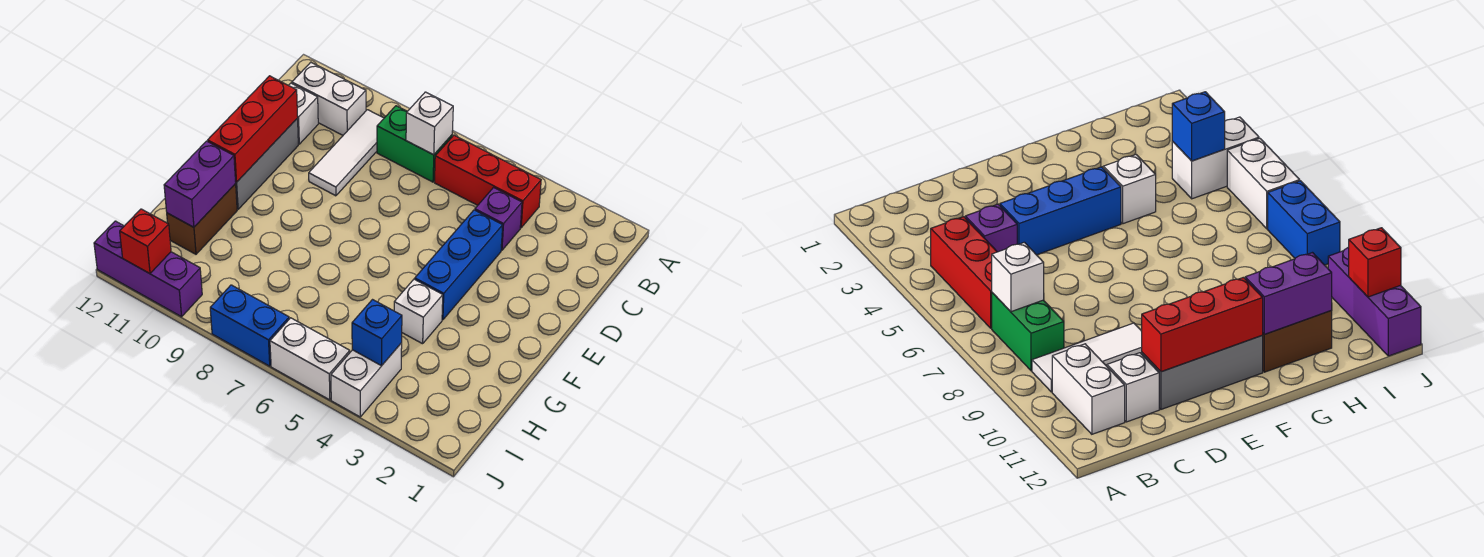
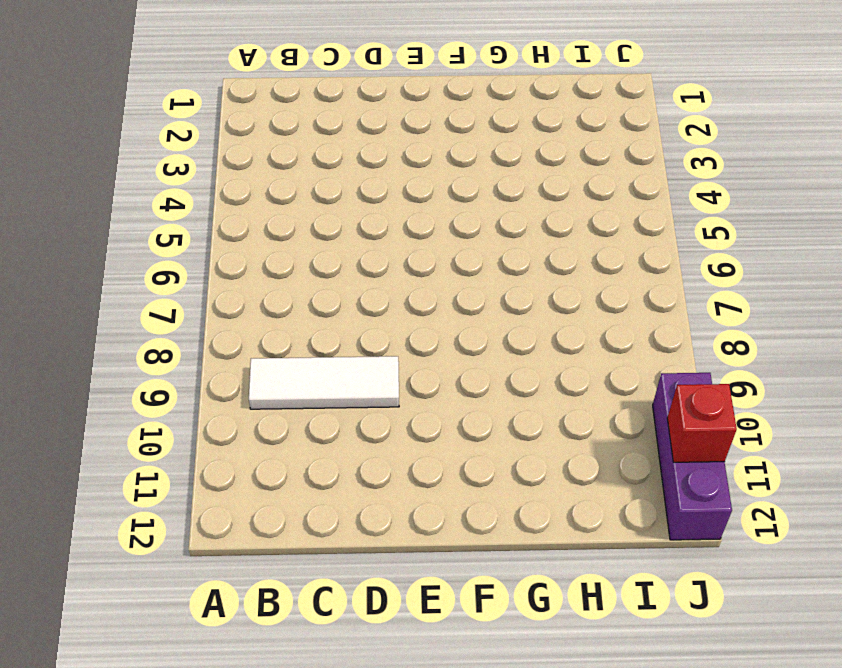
none -> red brick B4:B6 level 1
none -> green brick B7:B8 level 1
none -> white brick B10:B11 level 1

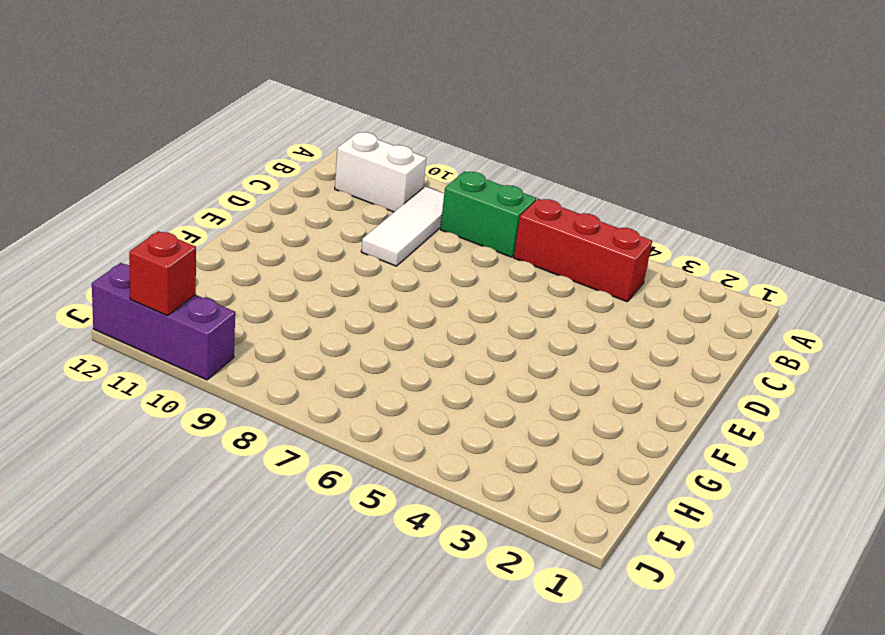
none -> purple brick C4 level 1
none -> white brick C11 level 1
none -> blue brick D4:F4 level 1

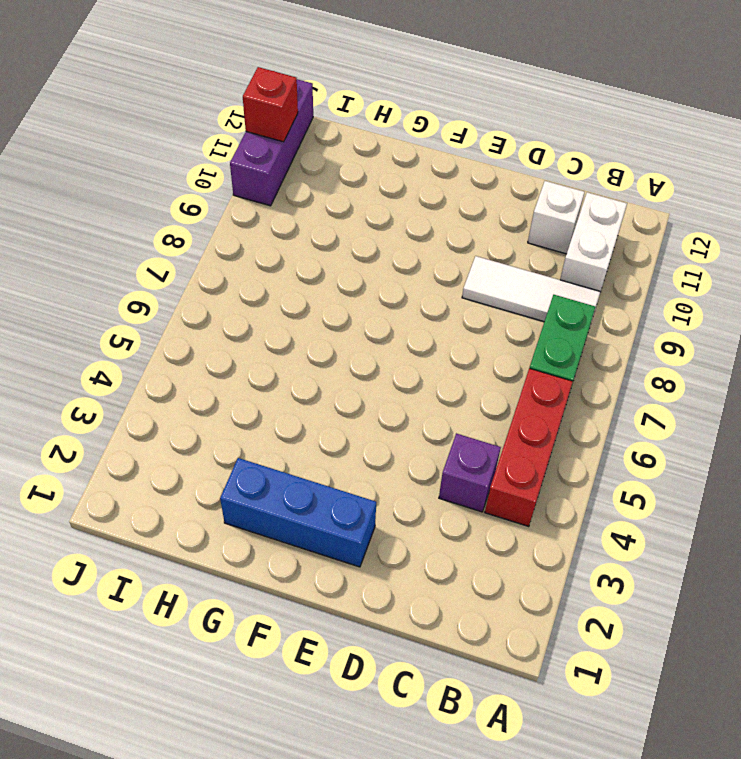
blue brick E2:G2 level 1 -> blue brick D4:F4 level 1
none -> grey brick D11:F11 level 1
none -> white brick G4 level 1
none -> brown brick G11:H11 level 1

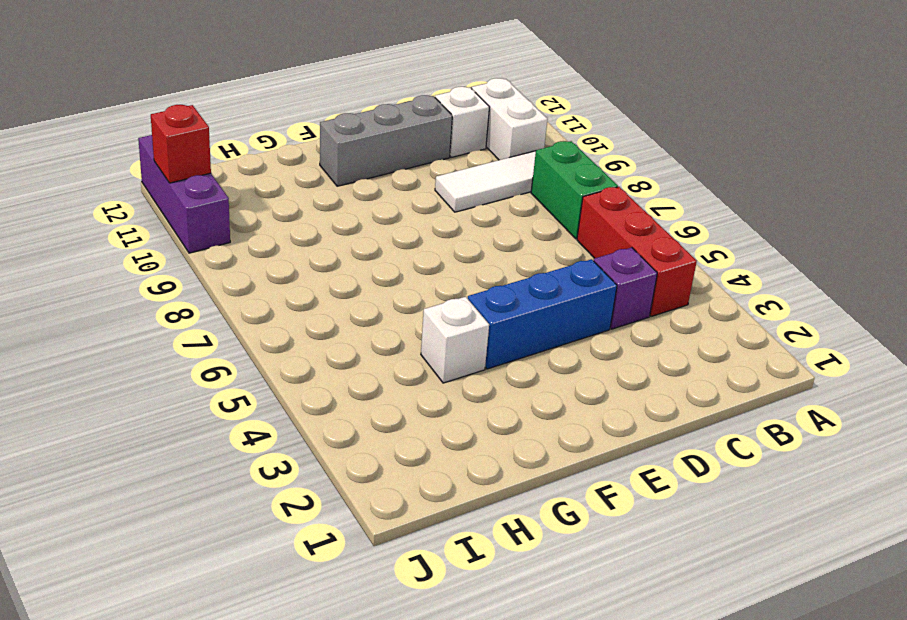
none -> brown brick G11:H11 level 1
none -> white brick I4:J4 level 1
none -> white brick J5:J6 level 1

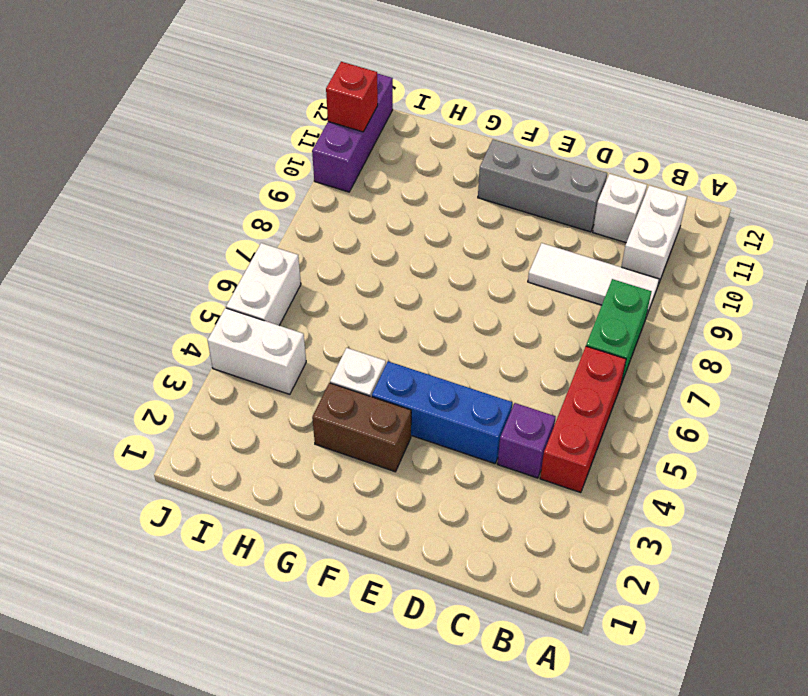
brown brick F3:G3 level 1 -> brown brick G11:H11 level 1
none -> blue brick J7:J8 level 1
none -> white brick B7 level 2
none -> red brick D11:F11 level 2

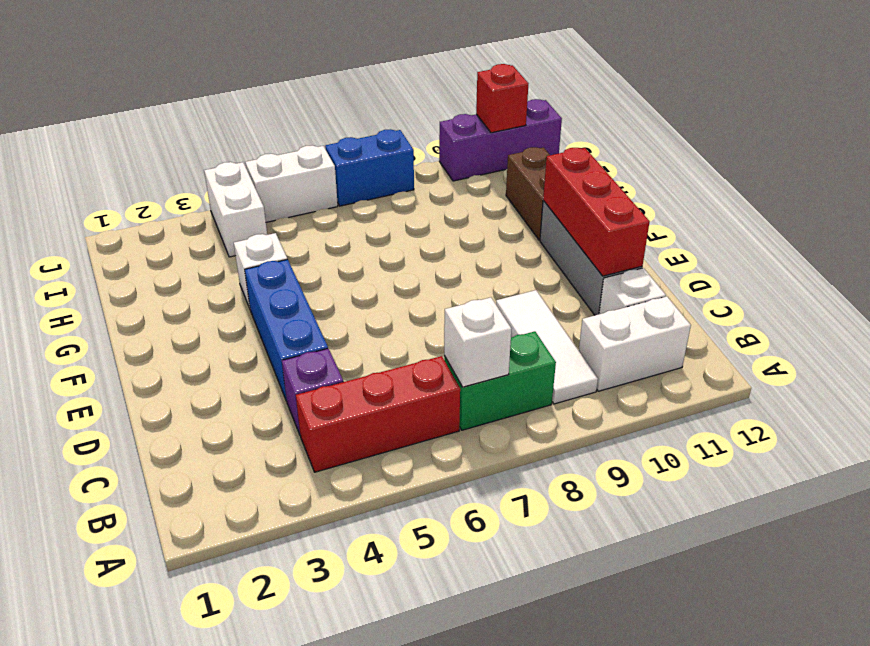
none -> purple brick G11:H11 level 2
none -> blue brick I4 level 2

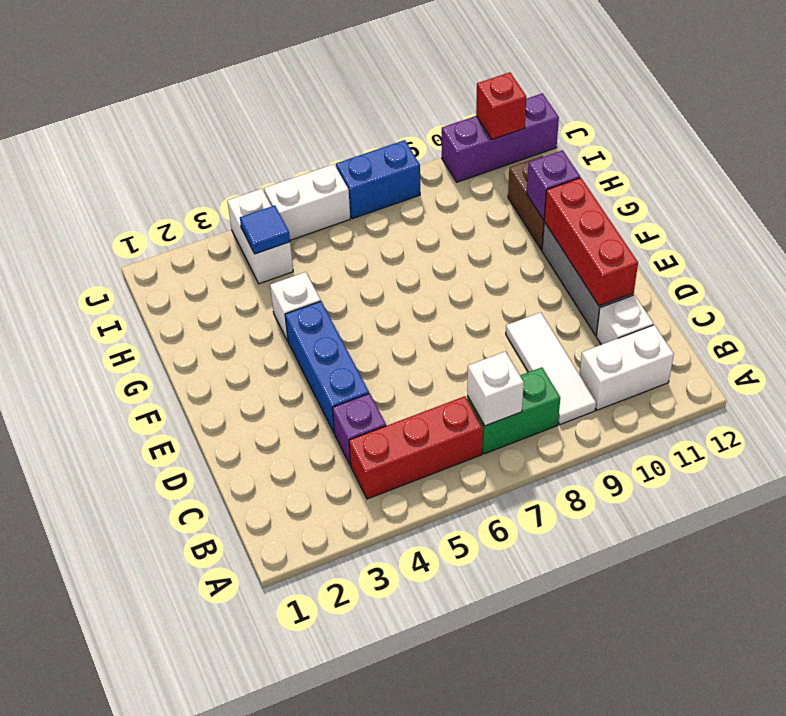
purple brick G11 level 2 -> purple brick G11:H11 level 2
blue tile I4 level 2 -> blue brick I4 level 2

